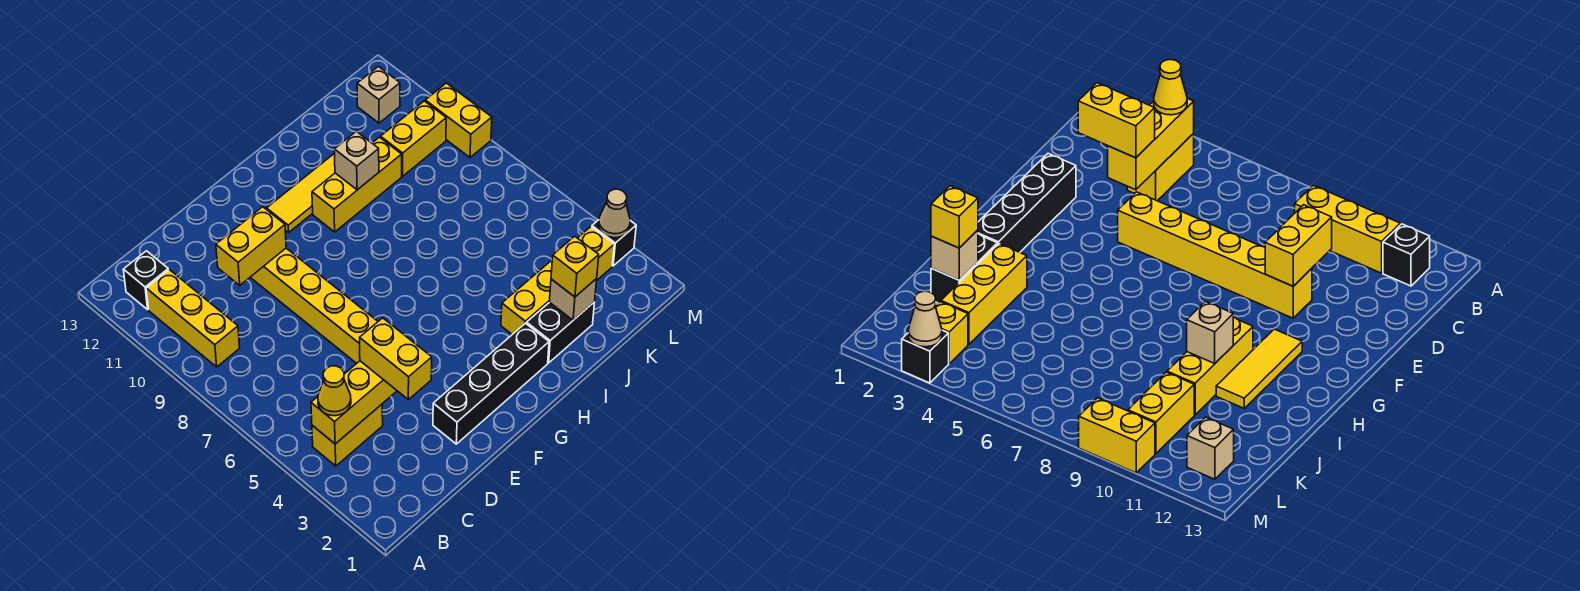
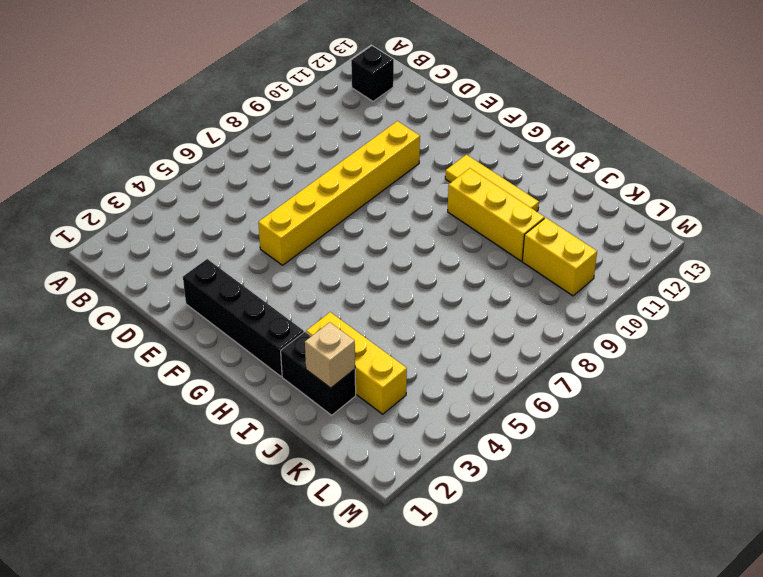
none -> yellow brick B4:C4 level 1
none -> yellow brick B9:B11 level 1
none -> yellow brick L3 level 1

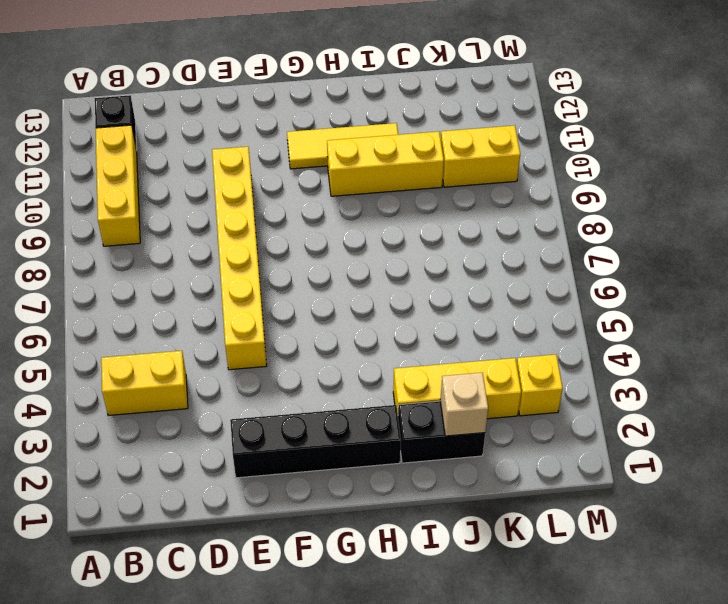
none -> tan brick L12 level 1
none -> black brick M3 level 1
none -> yellow brick M9:M10 level 1

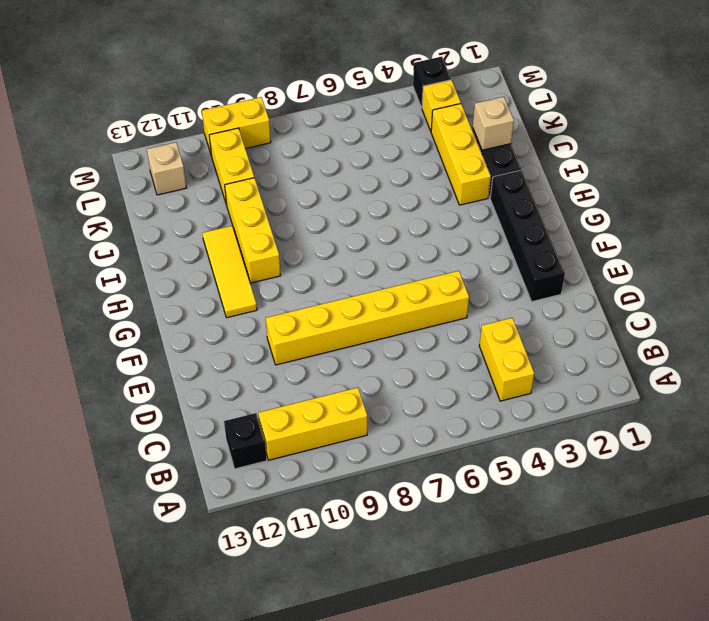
none -> yellow brick B4:D4 level 2
none -> yellow brick D10:E10 level 2
none -> tan brick I10 level 2

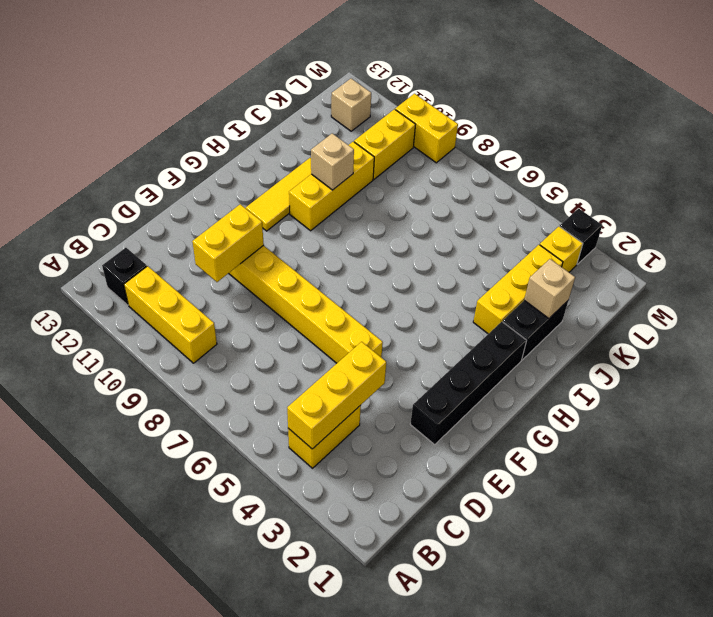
none -> tan cone M3 level 2
none -> yellow cone B4 level 3
none -> yellow brick D3:D4 level 3

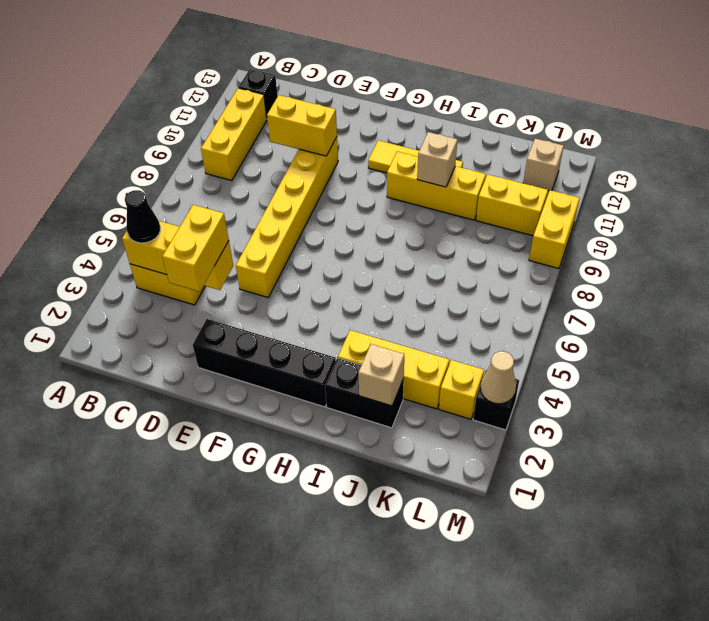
black cone B4 level 3 -> yellow cone B4 level 3
none -> yellow brick J2 level 3

